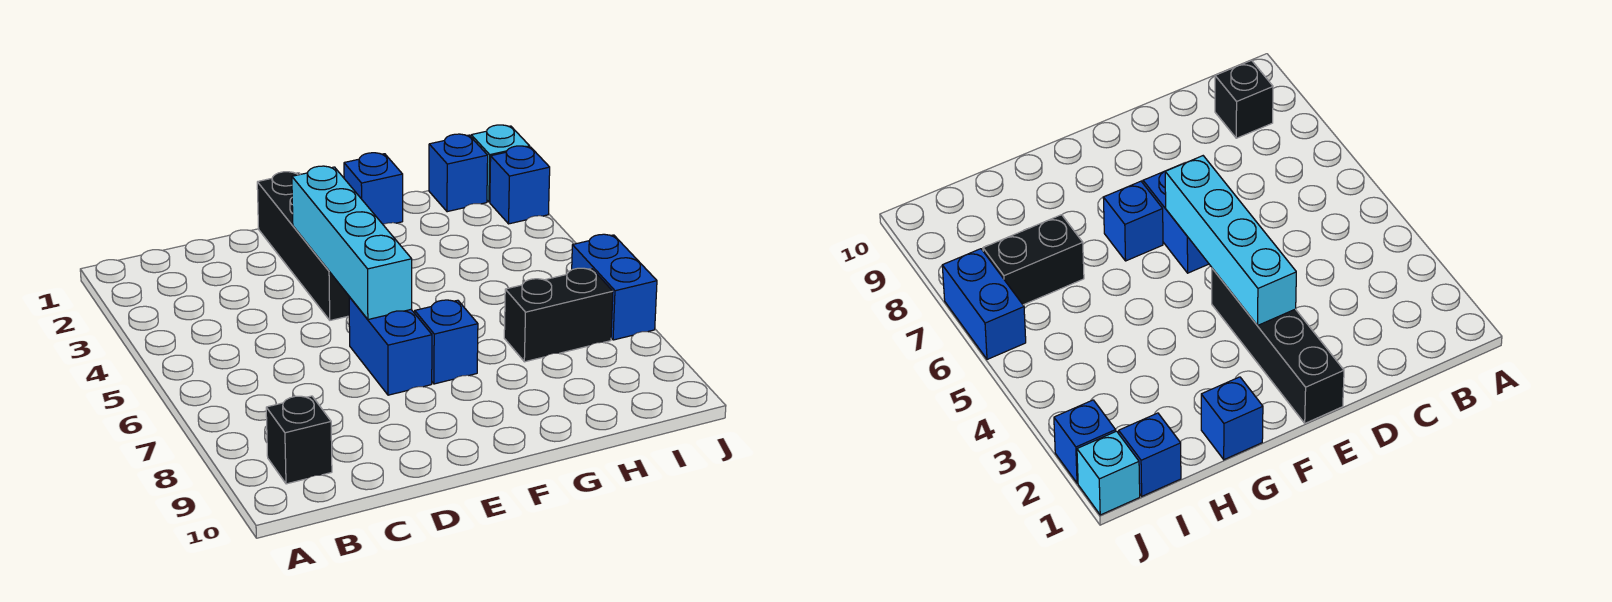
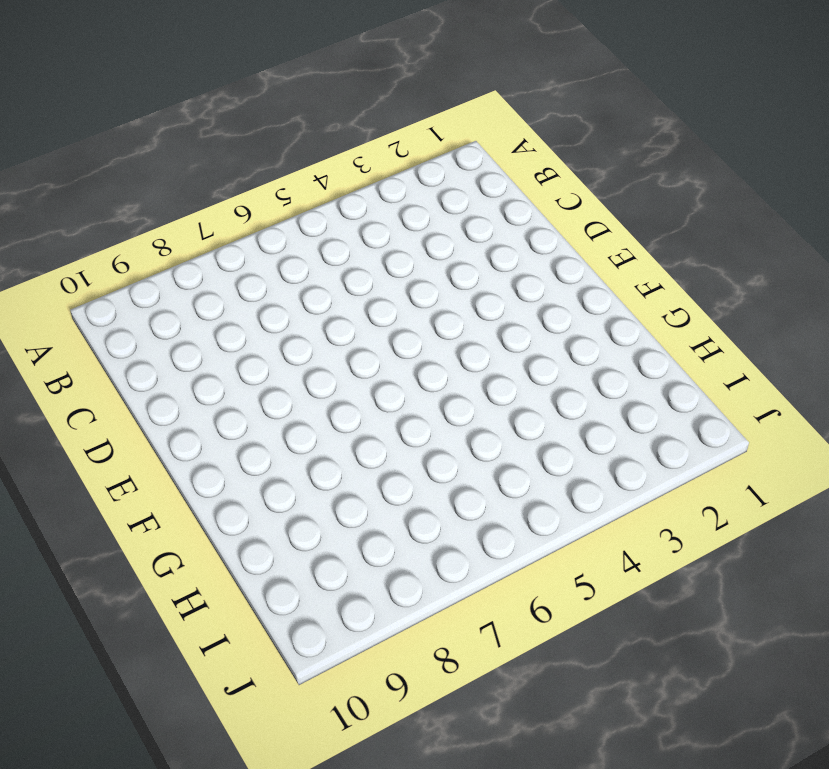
none -> black brick B9 level 1
none -> black brick E1:E4 level 1

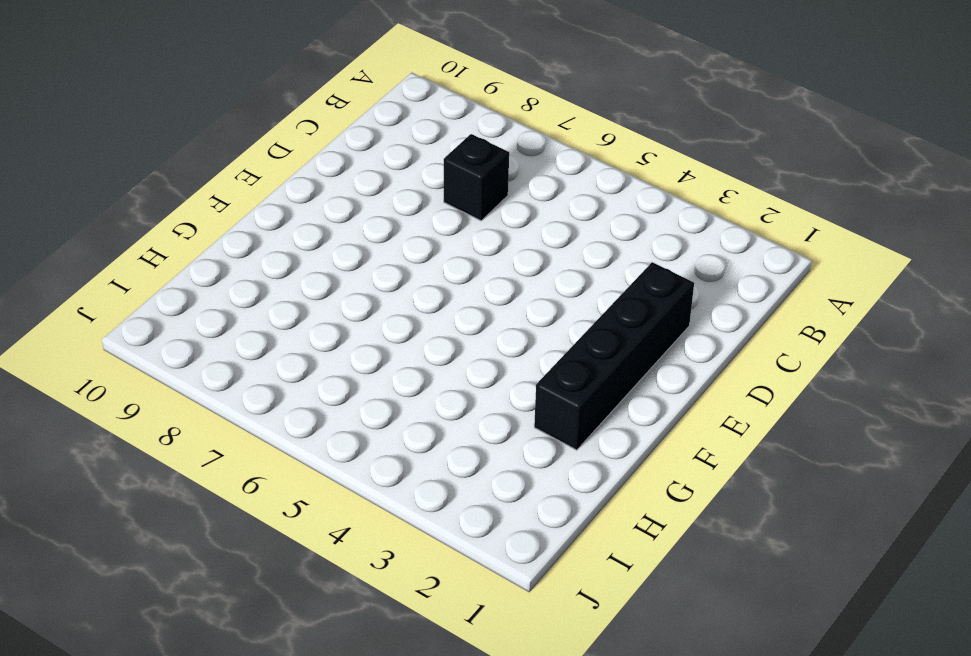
black brick C7 level 1 -> black brick B9 level 1
black brick D2:G2 level 1 -> black brick E1:E4 level 1
none -> blue brick E6:E7 level 1
none -> blue brick F7 level 1

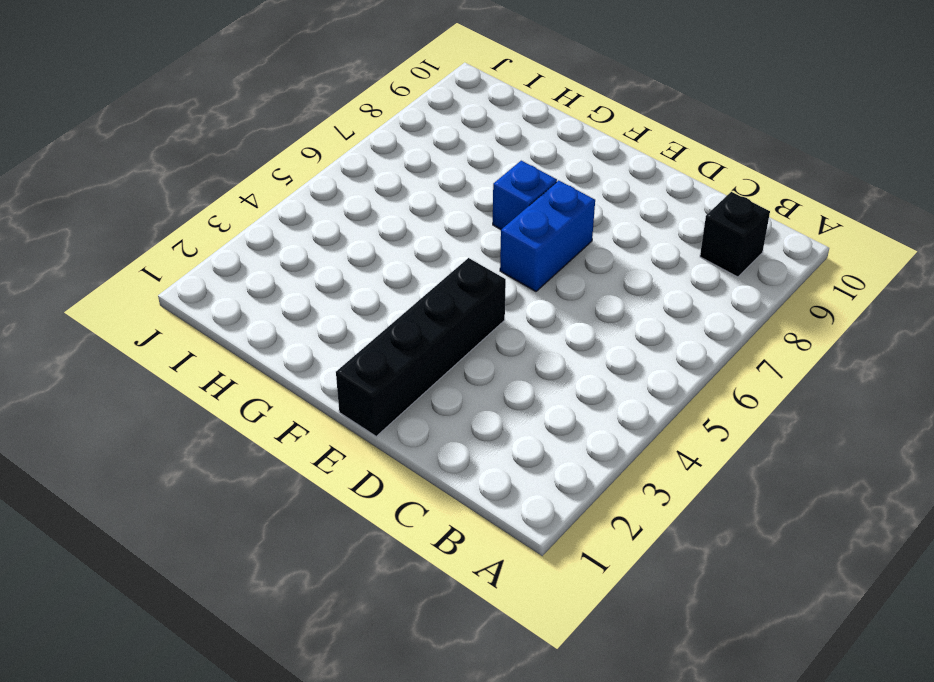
none -> blue brick G1 level 1
none -> black brick H7:I7 level 1

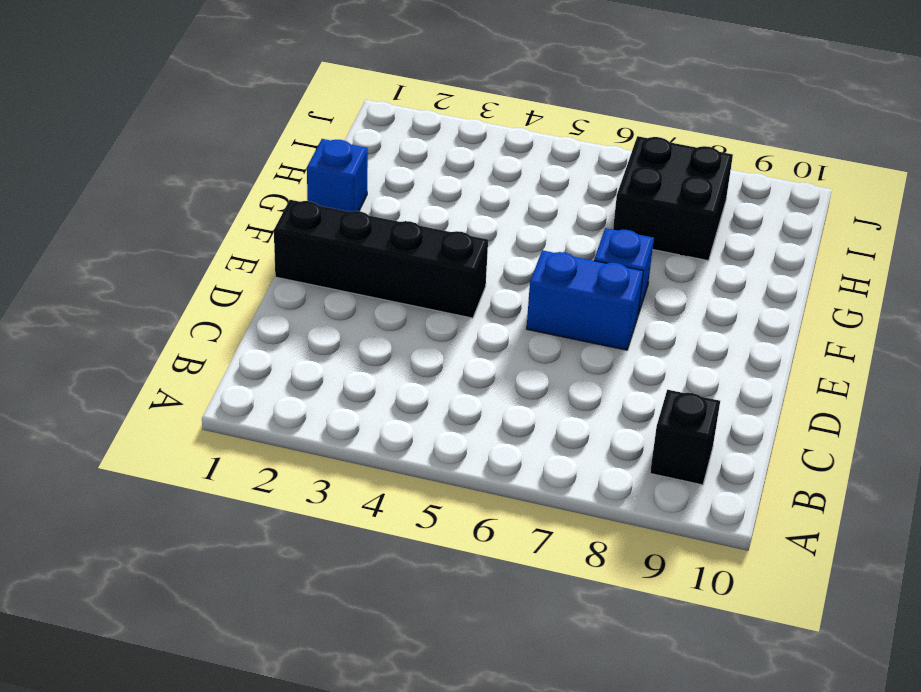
black brick H7:I8 level 1 -> black brick H7:I7 level 1
none -> blue brick I1 level 1
none -> cyan brick J1 level 1

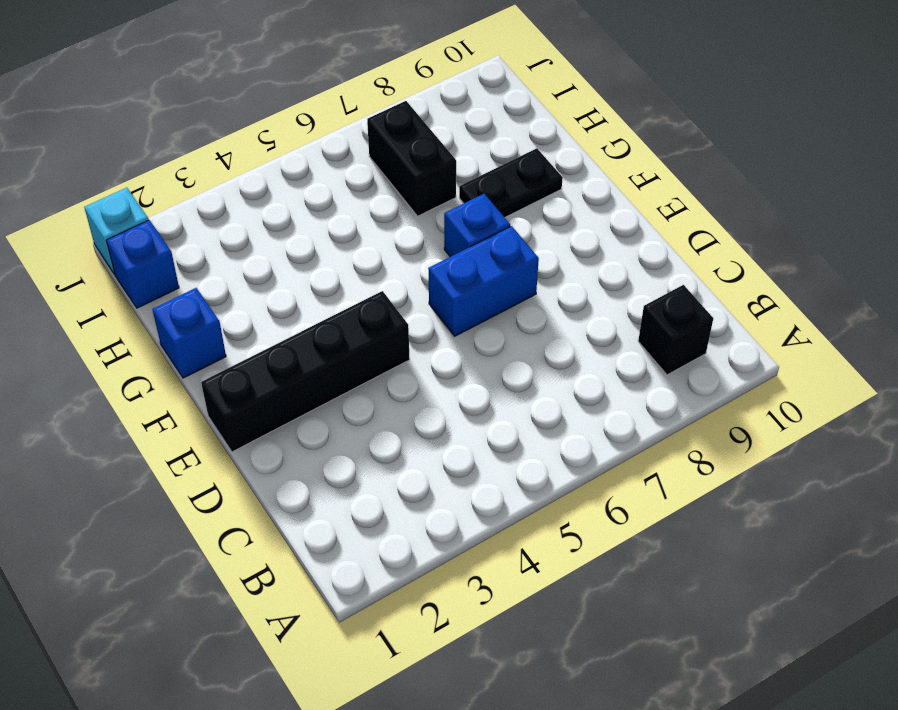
black plate G8:G9 level 1 -> none
none -> blue brick J2 level 1
none -> blue brick J6:J7 level 1

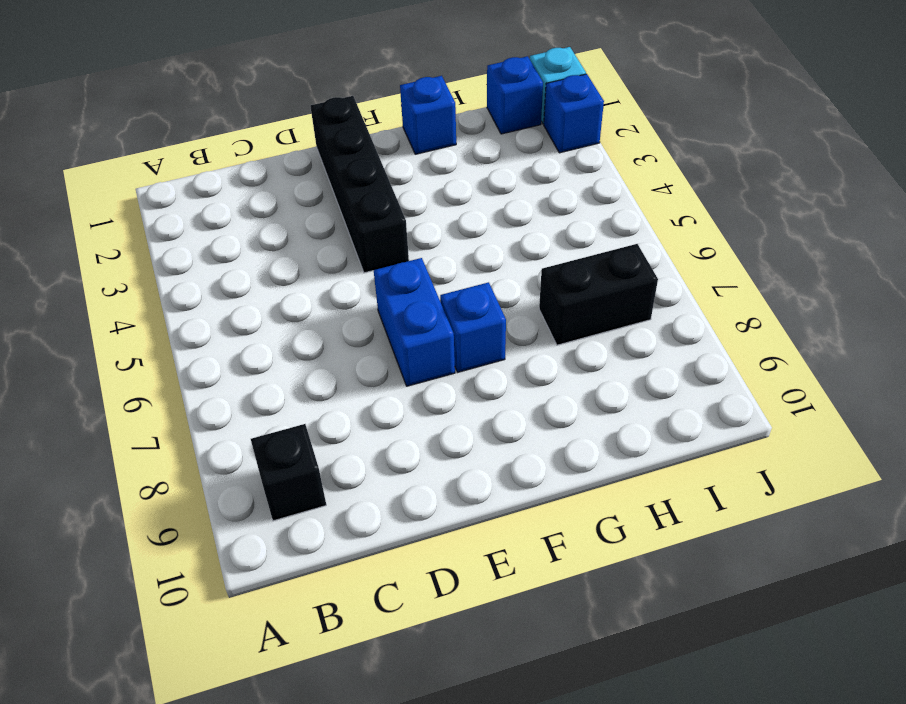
none -> blue brick J6:J7 level 1
none -> cyan brick E3:E6 level 2

